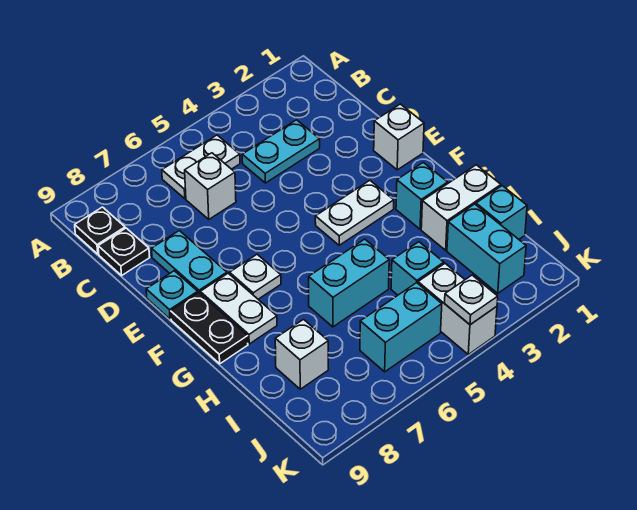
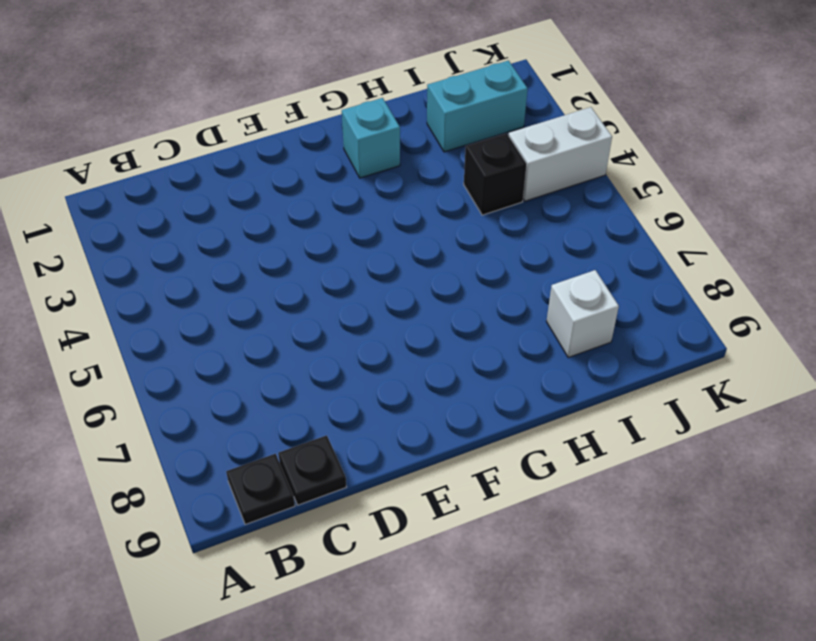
black brick I4 level 1 -> cyan brick I4 level 1
none -> white plate B5:B6 level 1
none -> cyan plate C3:C4 level 1
none -> white brick C6 level 1

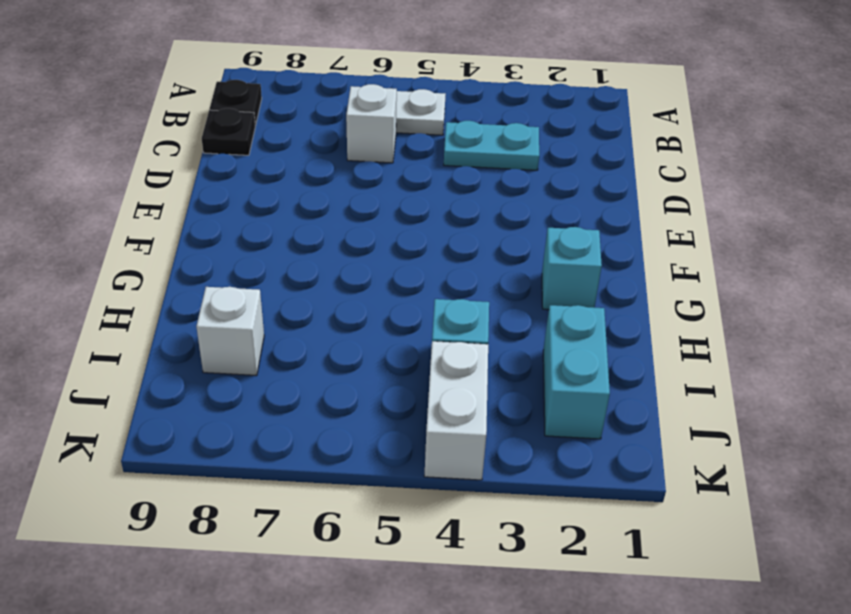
none -> cyan plate D8:E8 level 1
none -> white brick E1 level 1
none -> cyan plate E9 level 1

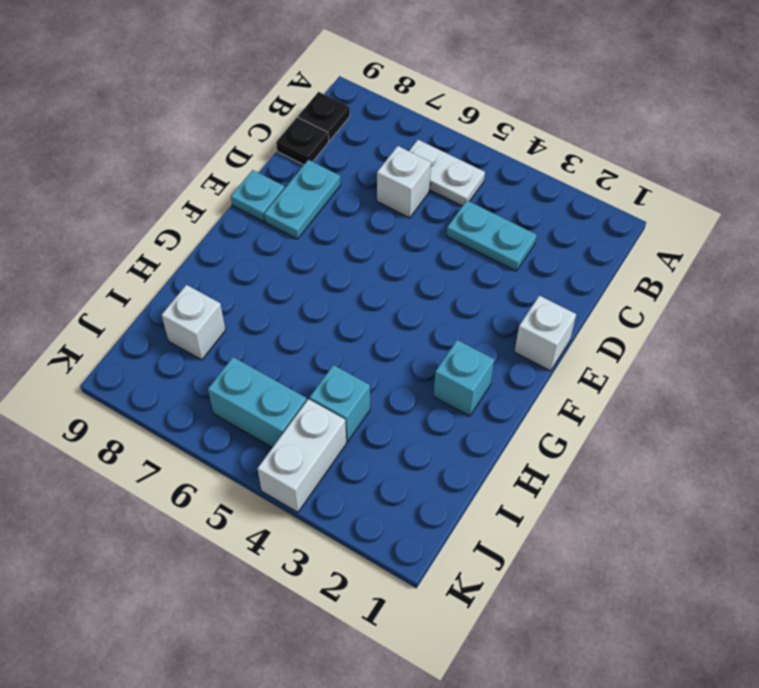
none -> white plate F3:F4 level 1
none -> white plate F7 level 1
none -> white plate F8:G8 level 1

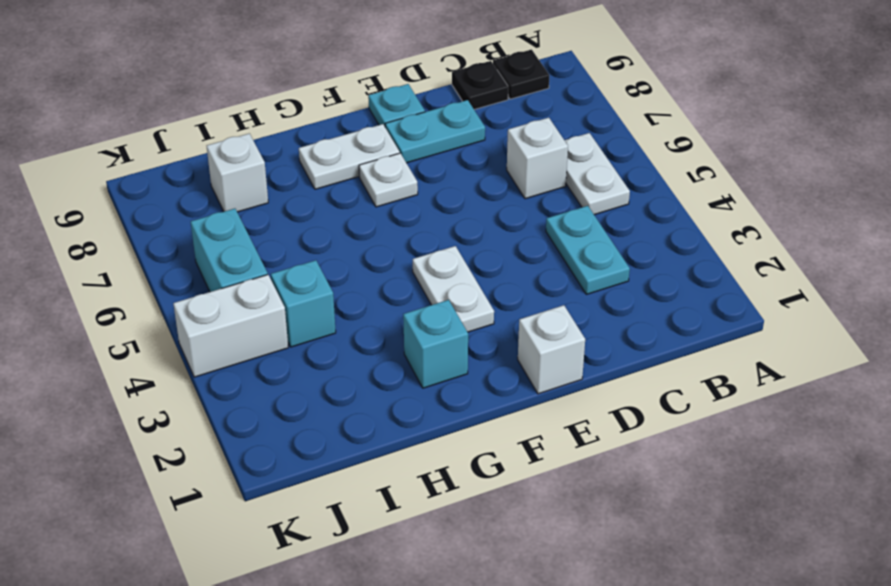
none -> black plate F9:G9 level 1
none -> white brick H1:H2 level 1
none -> cyan brick H5:H6 level 1

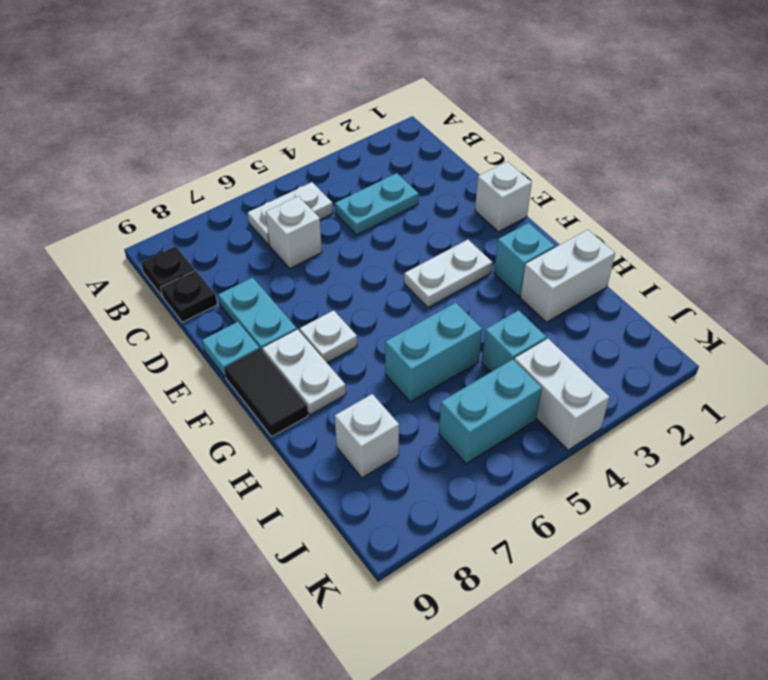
black tile F9:G9 level 1 -> black plate F9:G9 level 1
none -> cyan brick I1 level 1
none -> cyan brick I2:J2 level 1
none -> white plate K4 level 2

